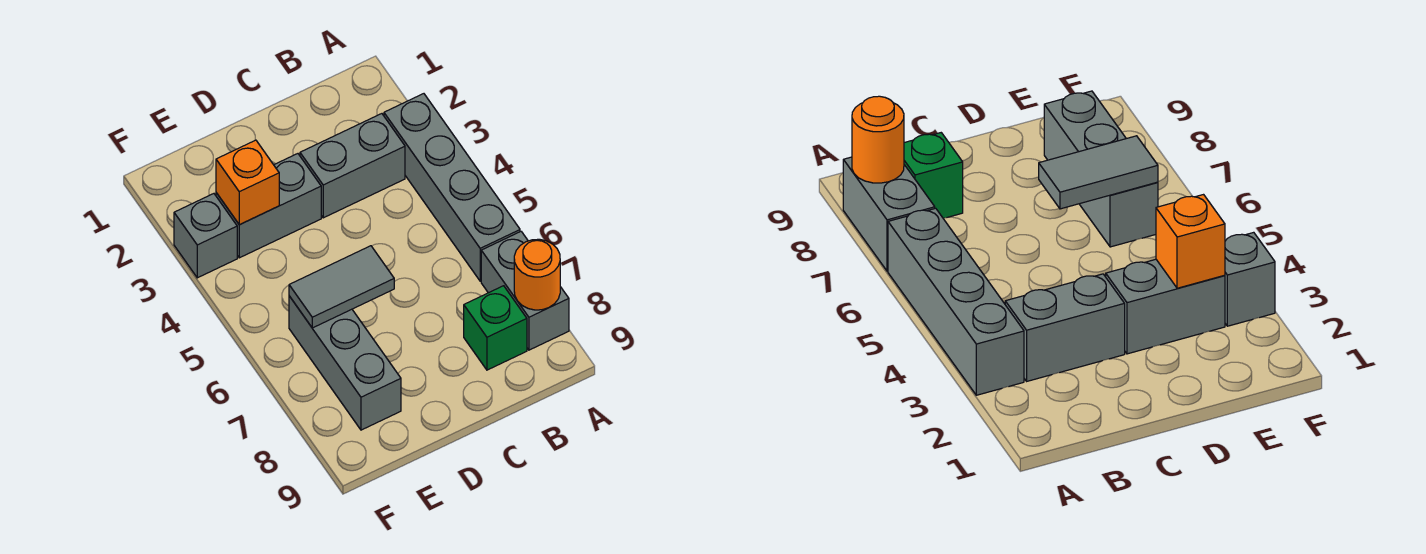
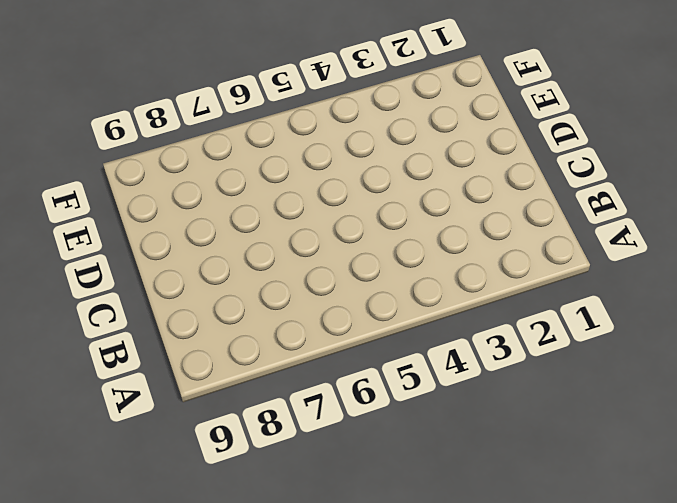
none -> grey brick A3:A6 level 1
none -> grey brick A7:A8 level 1

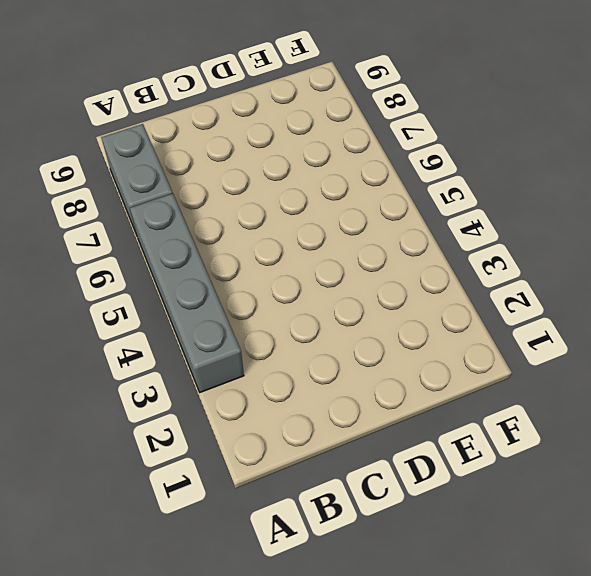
none -> grey brick B3:C3 level 1
none -> green brick B8 level 1

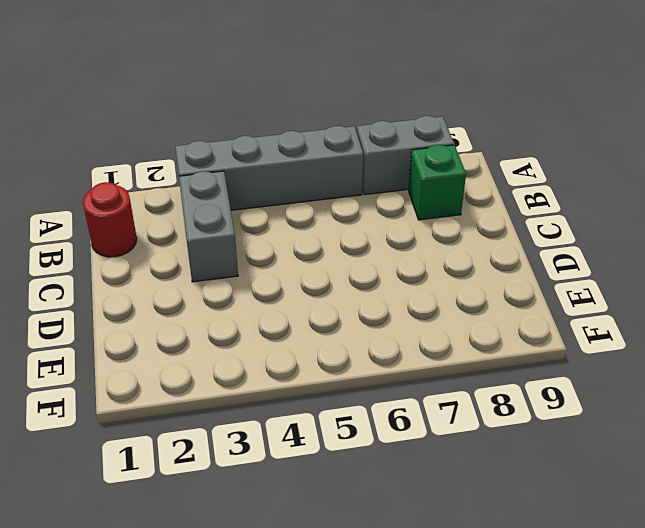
red round brick B1 level 1 -> none
none -> grey brick D3:E3 level 1
none -> grey brick E6:E8 level 1

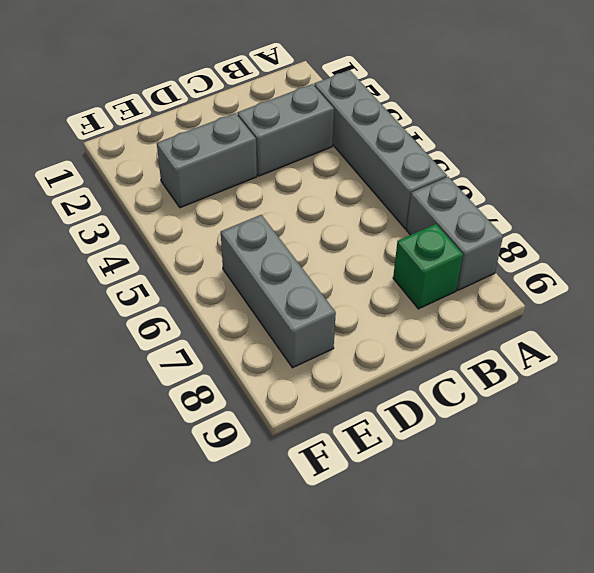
none -> grey brick F3 level 1
none -> orange round brick A8 level 2

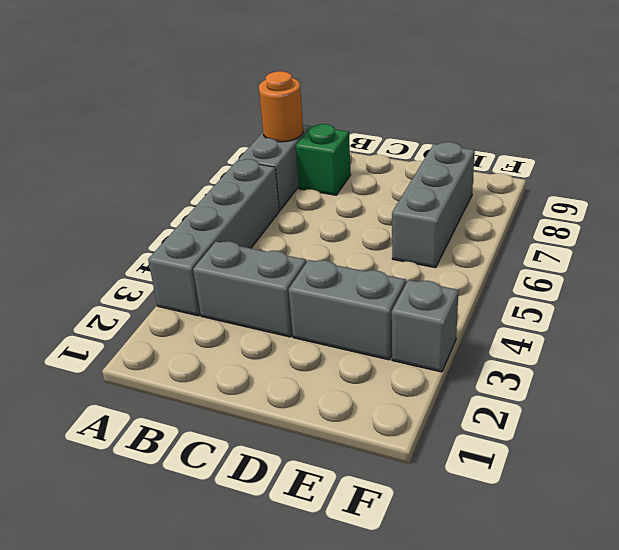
none -> grey tile D6:E6 level 2
none -> orange brick E3 level 2

